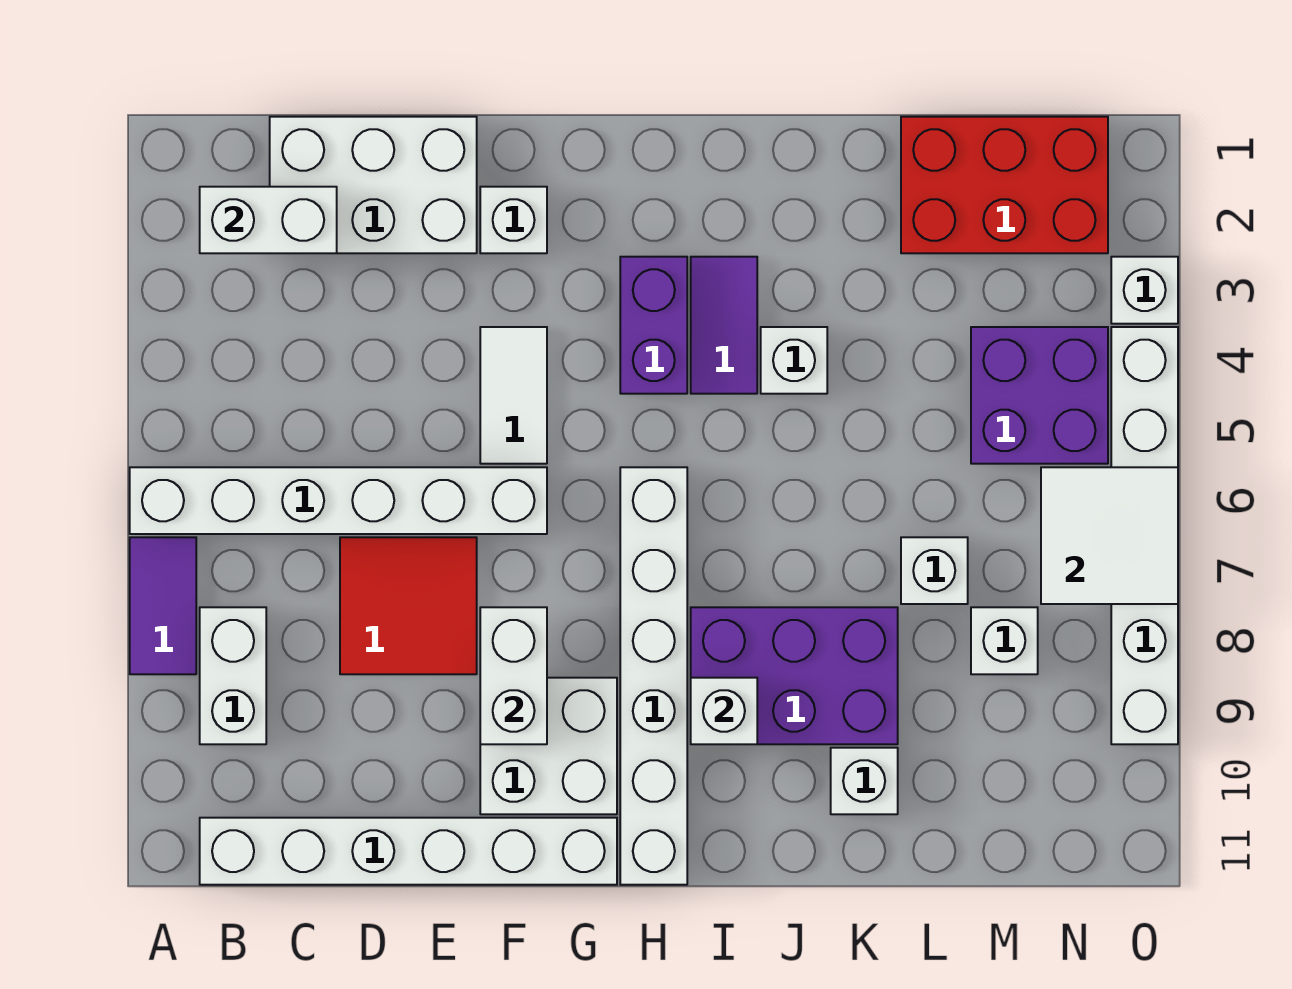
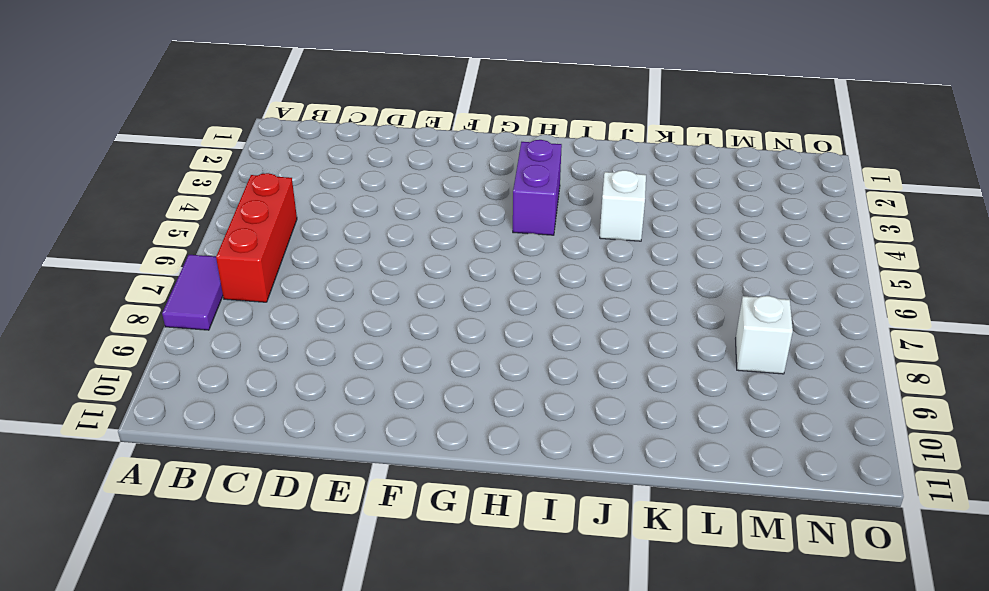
red brick B5:B7 level 1 -> white brick A6:F6 level 1
none -> white brick B8:B9 level 1
none -> white brick B11:G11 level 1
none -> white brick C1:E2 level 1

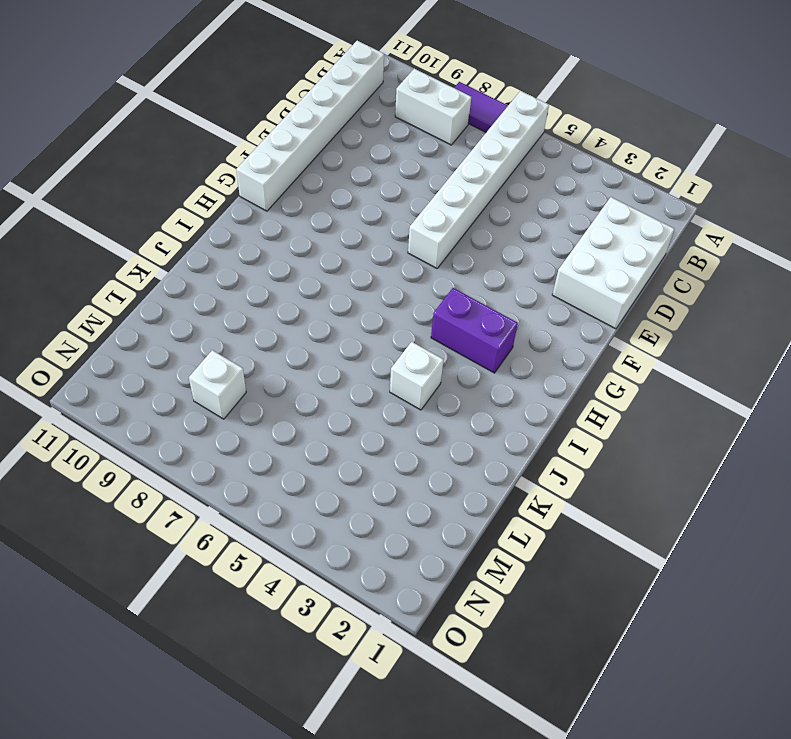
none -> red tile D7:E8 level 1
none -> white brick F2 level 1
none -> white tile F4:F5 level 1

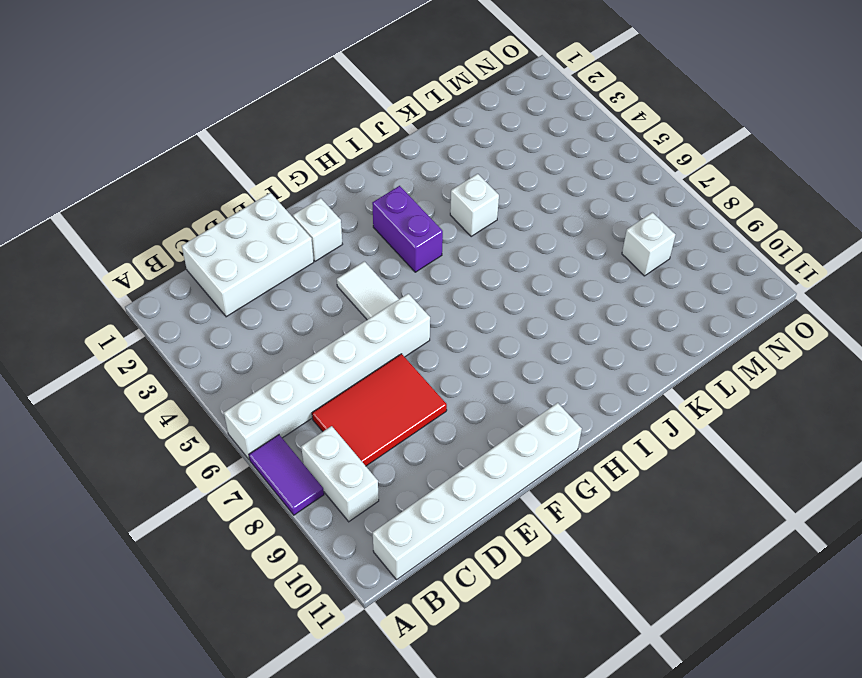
red tile C7:E8 level 1 -> red tile D7:E8 level 1
none -> white brick F9:G10 level 1
none -> white brick H6:H11 level 1
none -> purple tile I3:I4 level 1

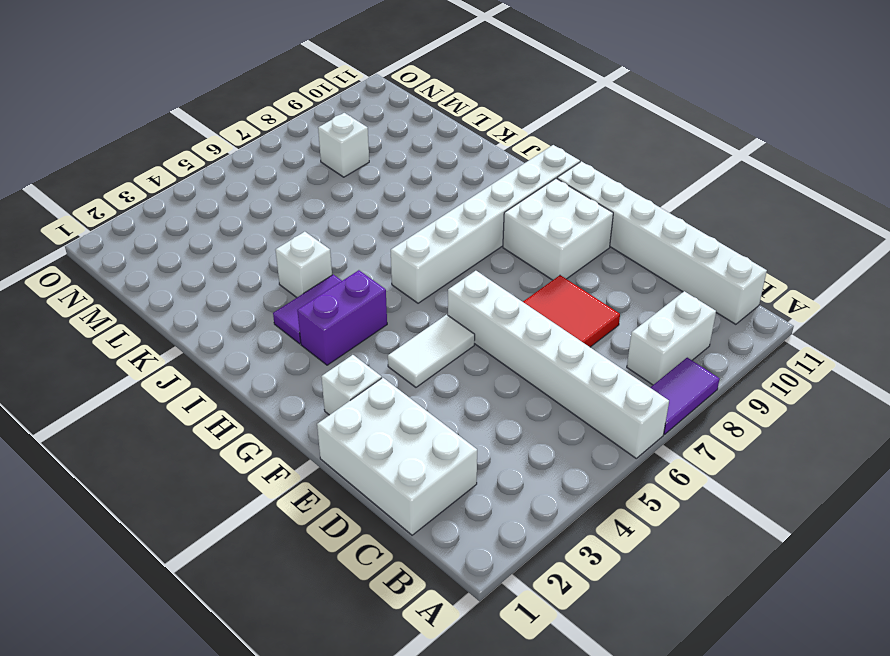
none -> purple brick I8:K9 level 1
none -> white brick K10 level 1
none -> red brick L1:N2 level 1

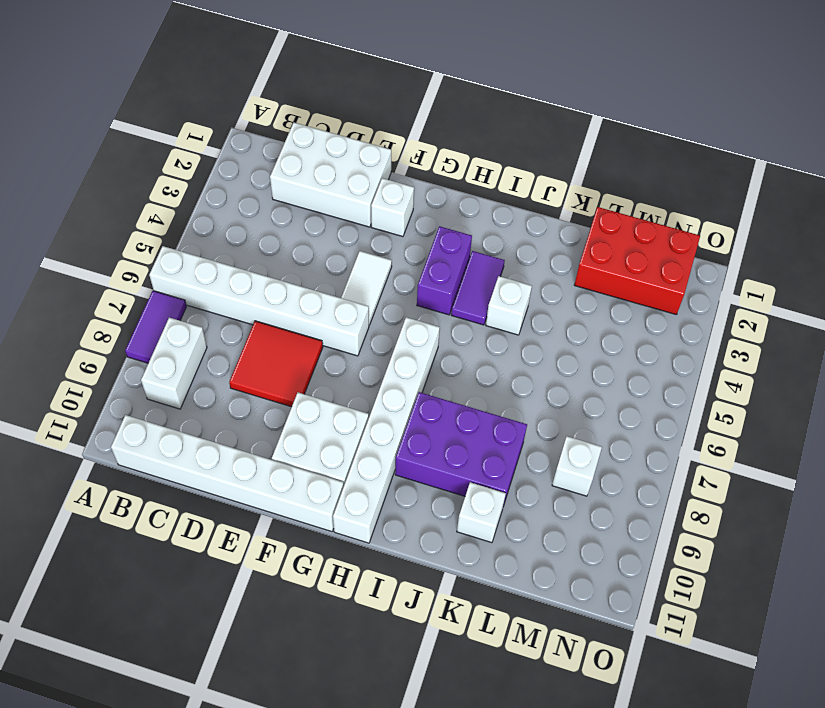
none -> white brick L7 level 1
none -> purple brick M4:N5 level 1
none -> white brick O3 level 1

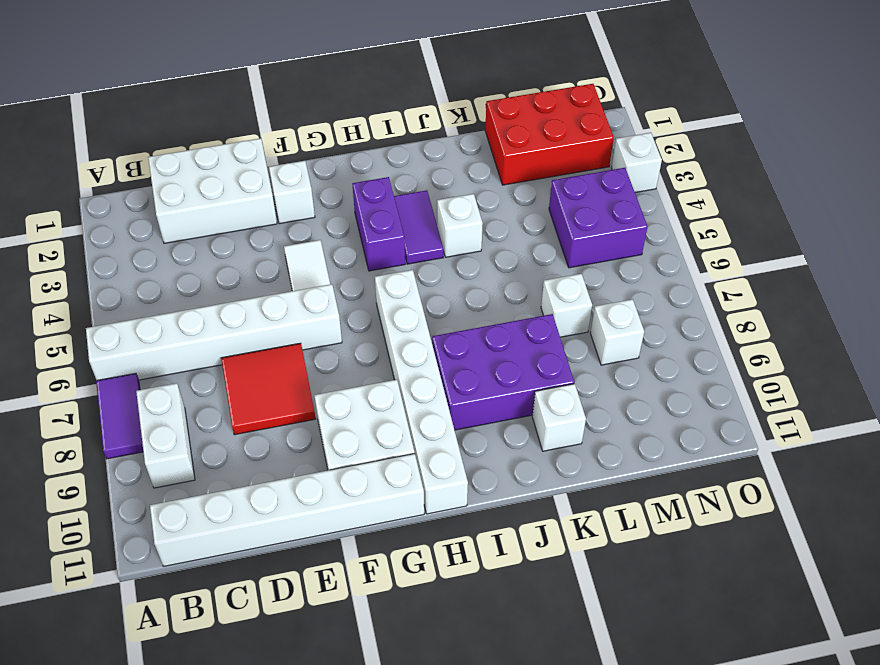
none -> white brick O4:O9 level 1
none -> white brick B2:C2 level 2
none -> white brick F8:F9 level 2

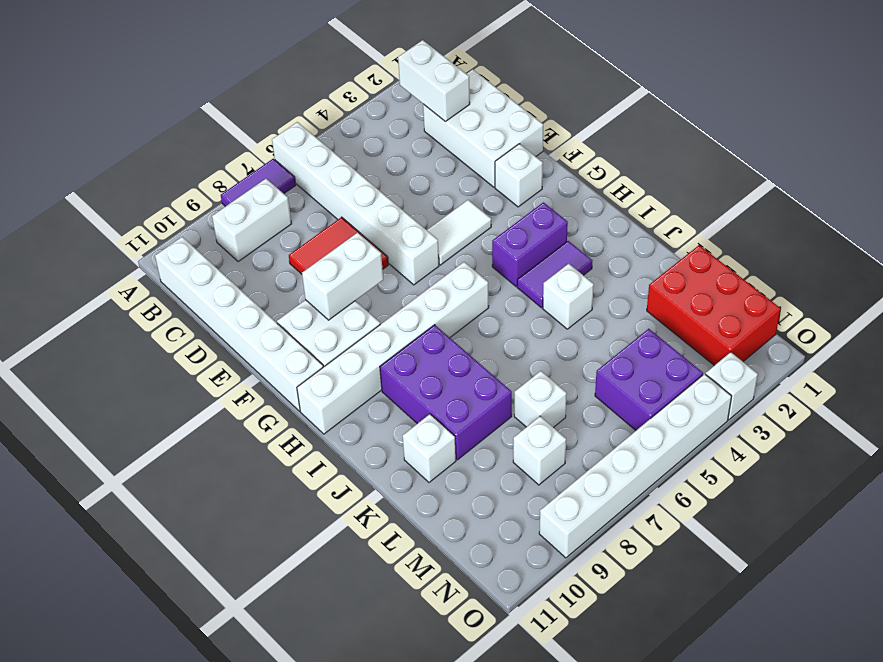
none -> white brick I9 level 2
none -> white tile N6:O7 level 2

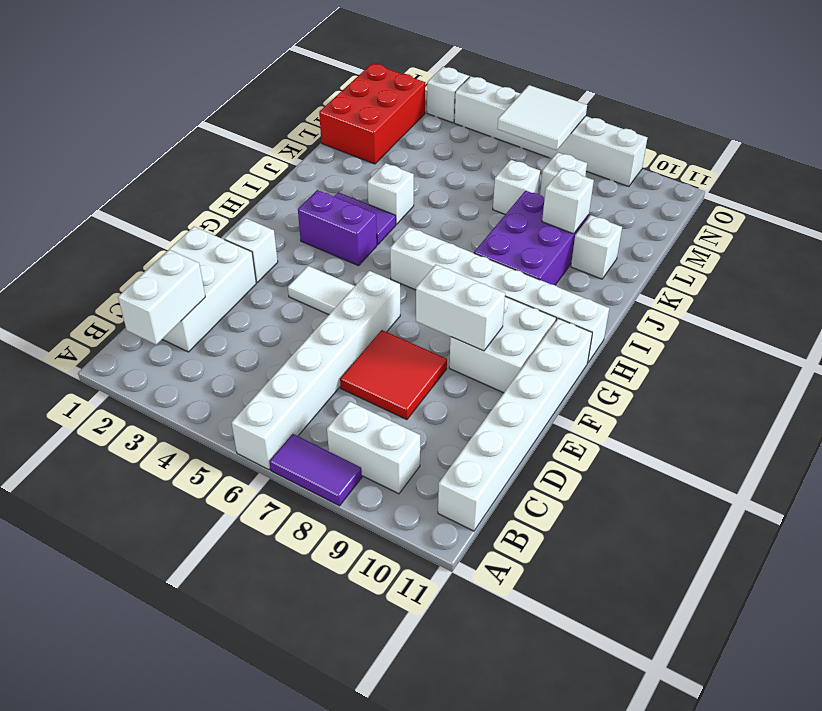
white brick K9 level 2 -> white brick I9 level 2
none -> purple brick M4:N5 level 1

